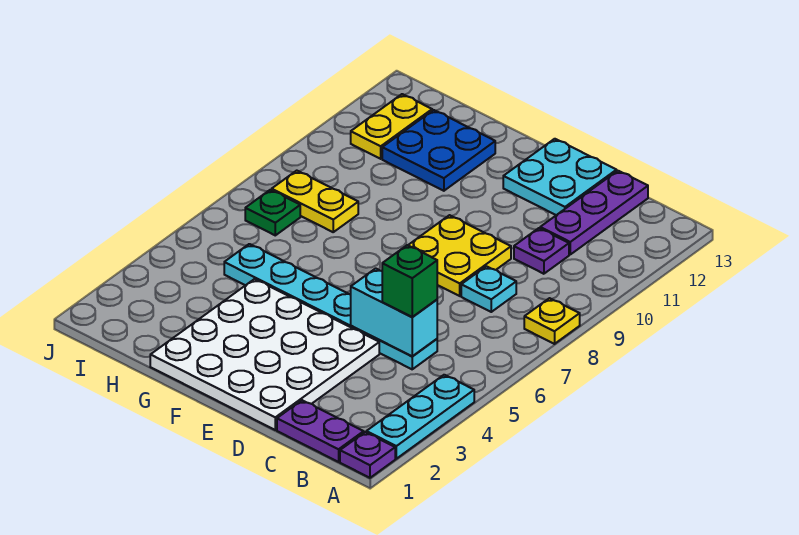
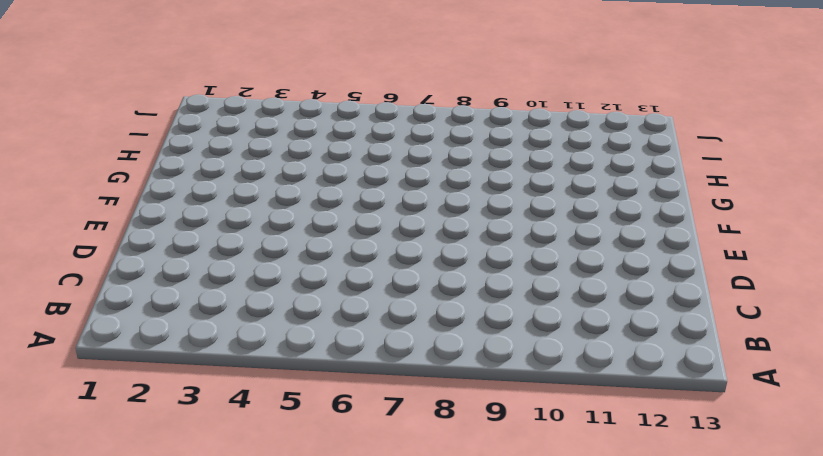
none -> purple plate A1 level 1
none -> cyan plate A2:A4 level 1
none -> yellow plate A8 level 1

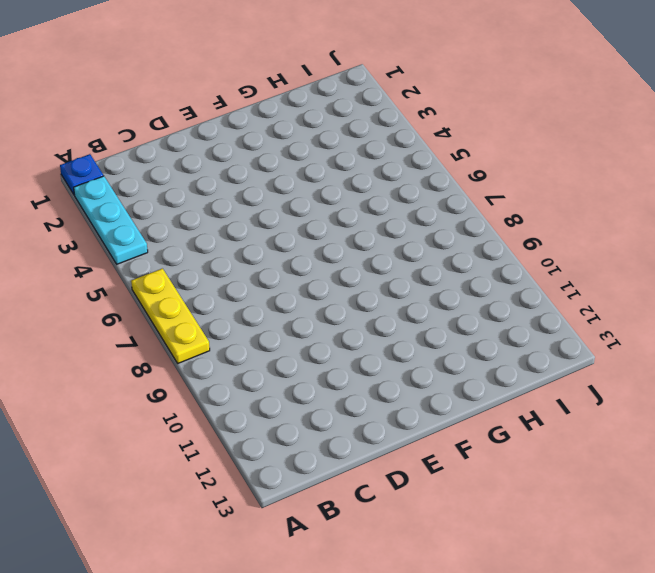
blue plate A1 level 1 -> purple plate A1 level 1
yellow plate A6:A8 level 1 -> yellow plate A8 level 1
none -> purple plate B1:C1 level 1
none -> cyan plate C5:H5 level 1
none -> cyan plate C8 level 1

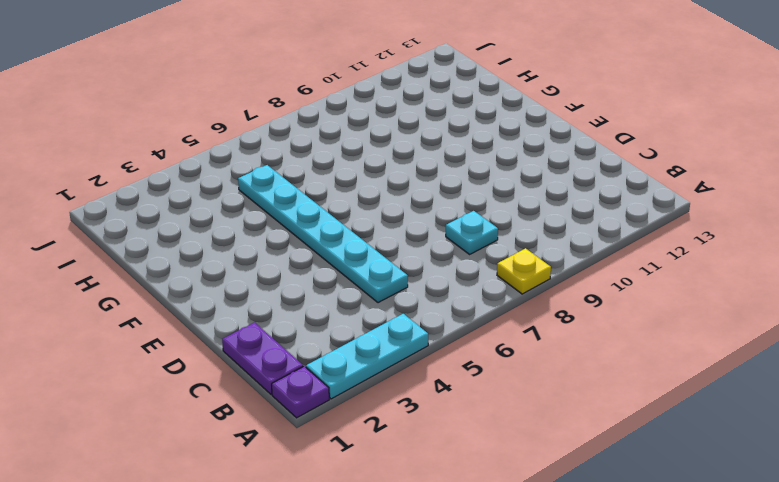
none -> purple plate C10 level 1
none -> purple plate C11:C13 level 1
none -> white plate D1:G4 level 1

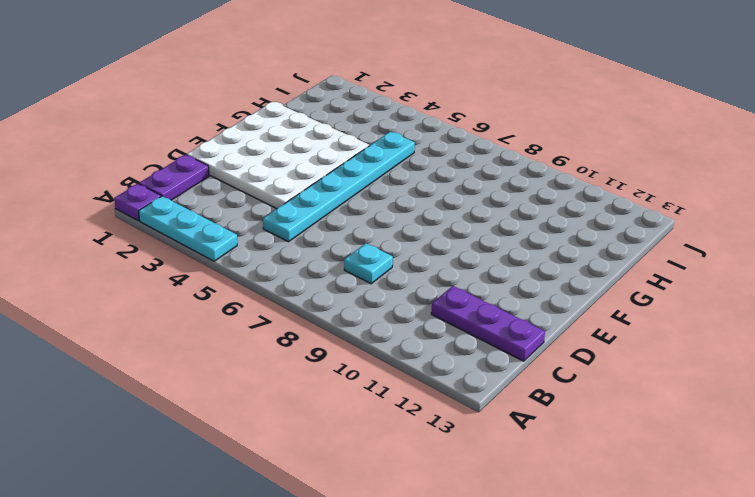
none -> yellow plate A8 level 1
none -> purple plate C10 level 1
none -> yellow plate D8:E9 level 1

